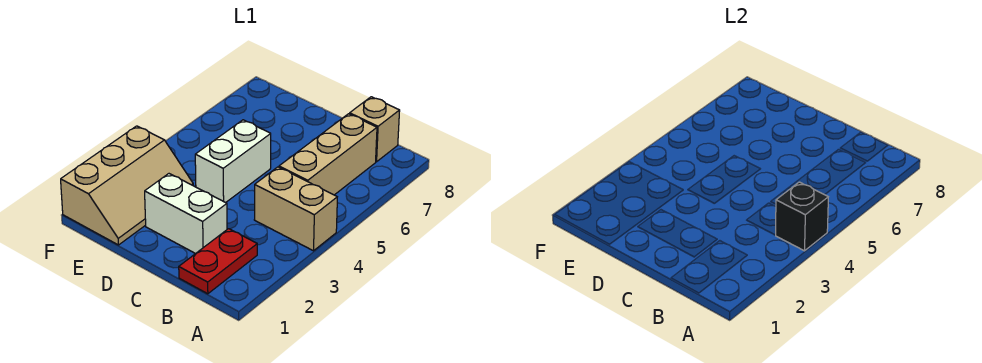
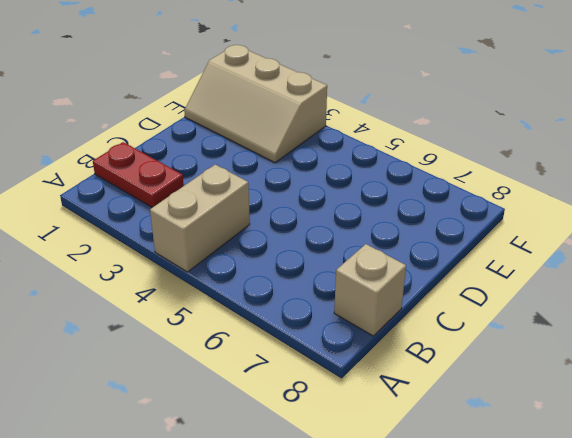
none -> tan brick B5:B7 level 1
none -> white brick C2:D2 level 1

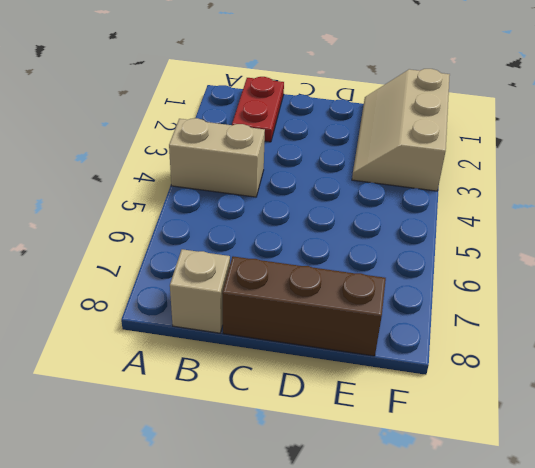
brown brick C8:E8 level 1 -> none
none -> tan brick B5:B7 level 1
none -> white brick C2:D2 level 1

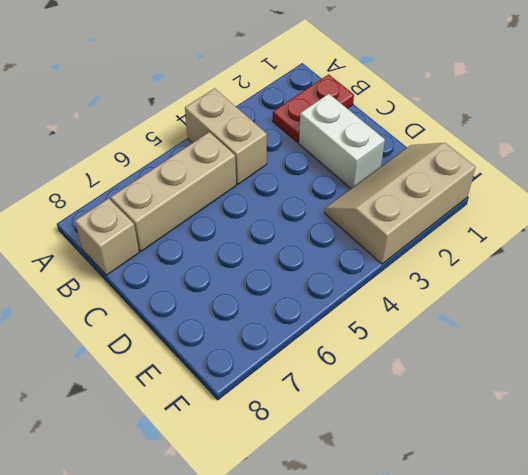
none -> white brick D4:D5 level 1
none -> black brick A4 level 2

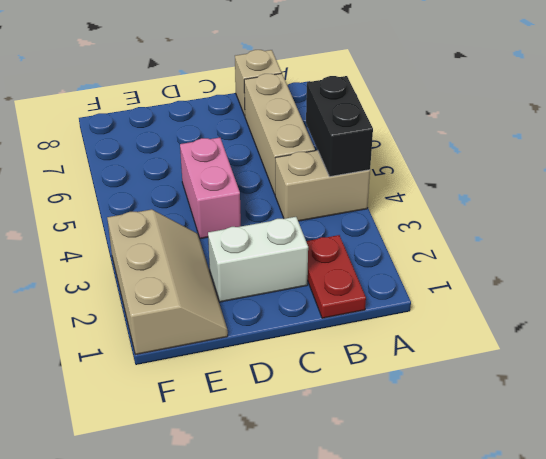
black brick A4:A5 level 2 -> black brick A4 level 2
pink brick D4:D5 level 1 -> white brick D4:D5 level 1

